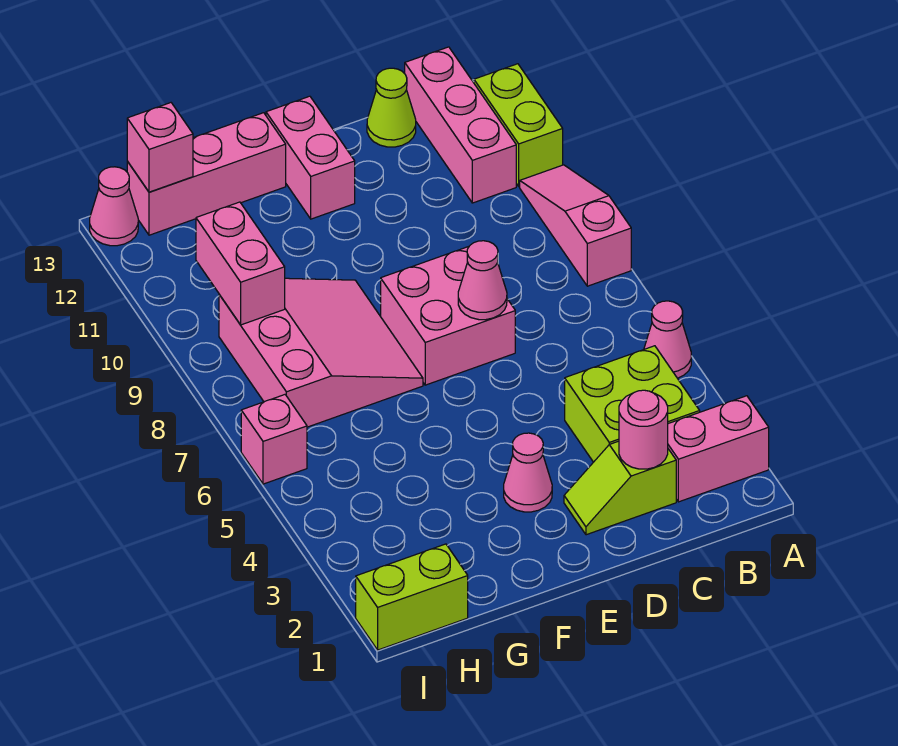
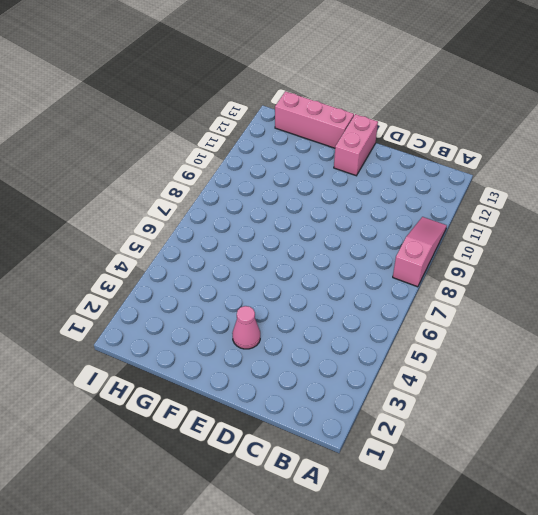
none -> pink brick A2:B2 level 1
none -> pink cone A5 level 1
none -> lime brick A11:A12 level 1

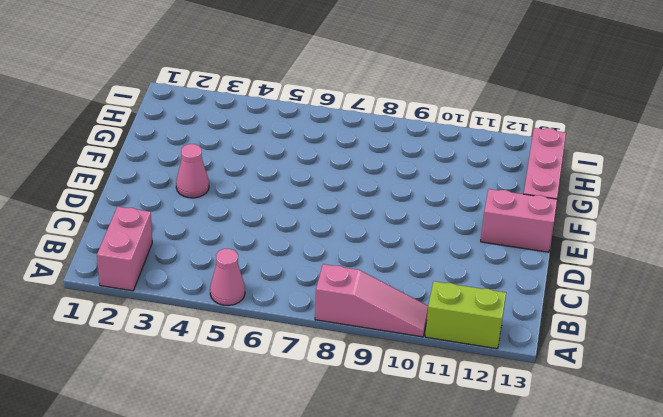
none -> lime brick B3:C4 level 1
none -> pink brick B11:B13 level 1
none -> lime slope C2:D2 level 1 top C

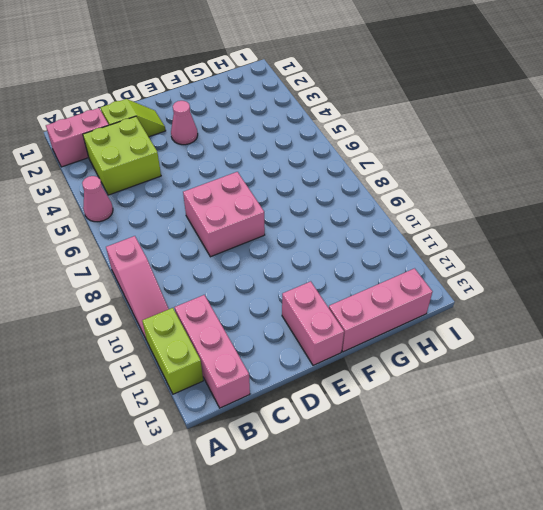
none -> lime cone C13 level 1
none -> pink slope F7:H9 level 1 top H
none -> lime brick H1:I1 level 1

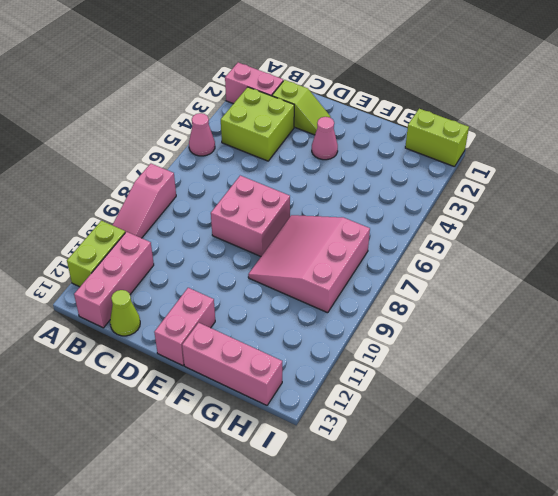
none -> pink brick I6 level 1
none -> pink cone I13 level 1
none -> pink round brick C2 level 2

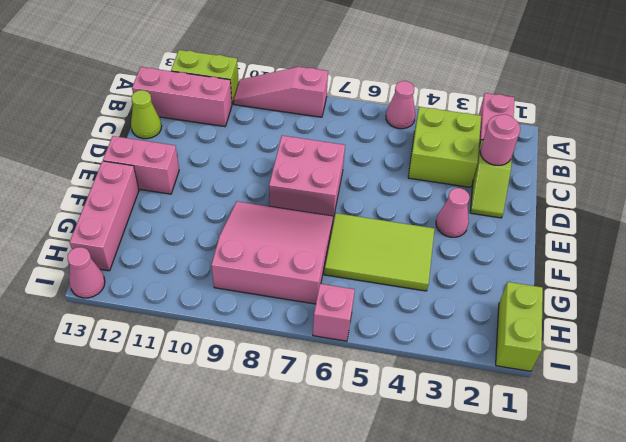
lime tile F4:G6 level 1 -> none
none -> pink cone D7 level 2
none -> pink brick H9:H10 level 2
none -> pink brick H13 level 2

